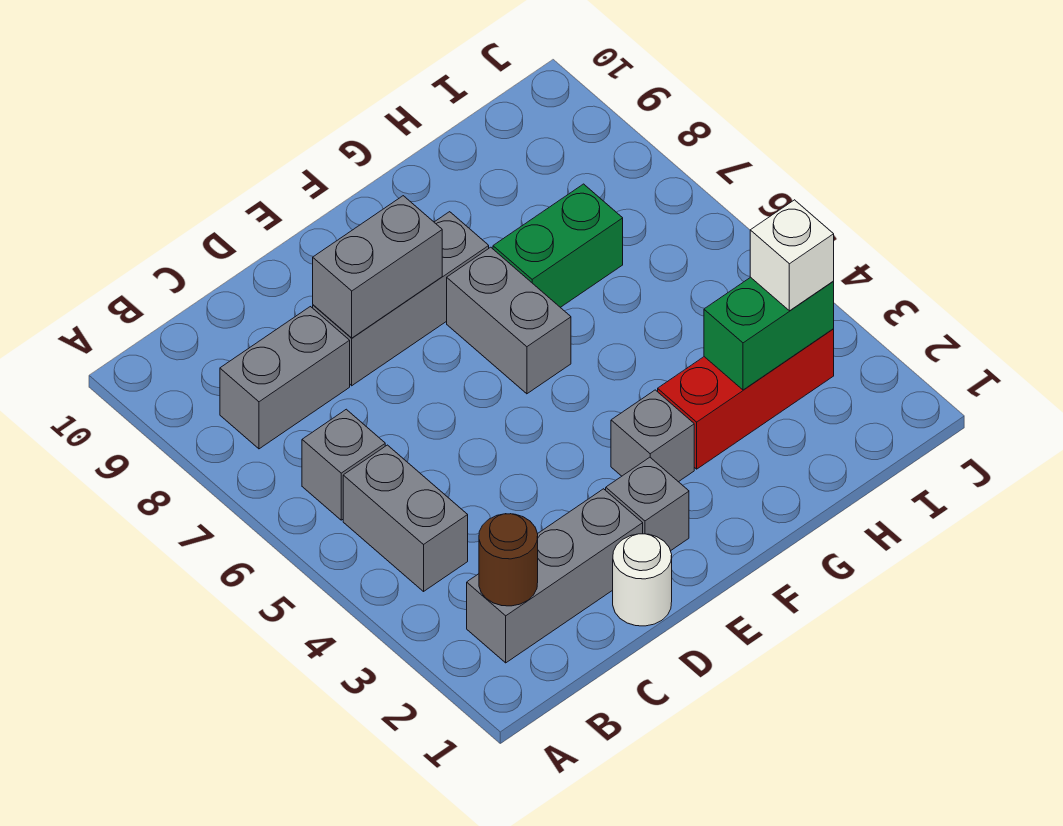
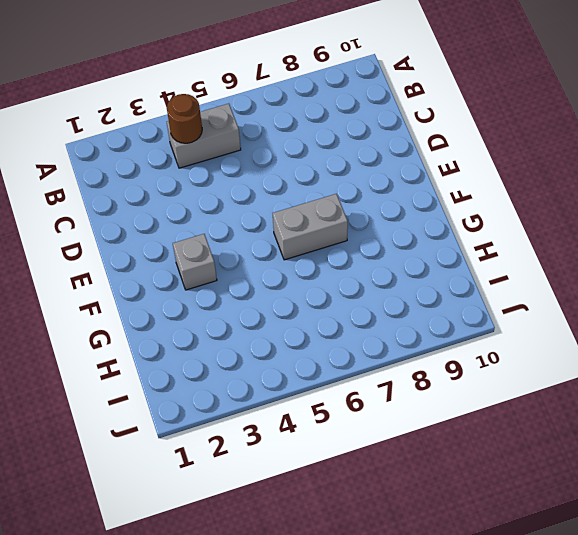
brown round brick B4 level 2 -> brown round brick B2 level 2
none -> grey brick B2:D2 level 1
none -> grey brick B6 level 1
none -> grey brick B8:C8 level 1

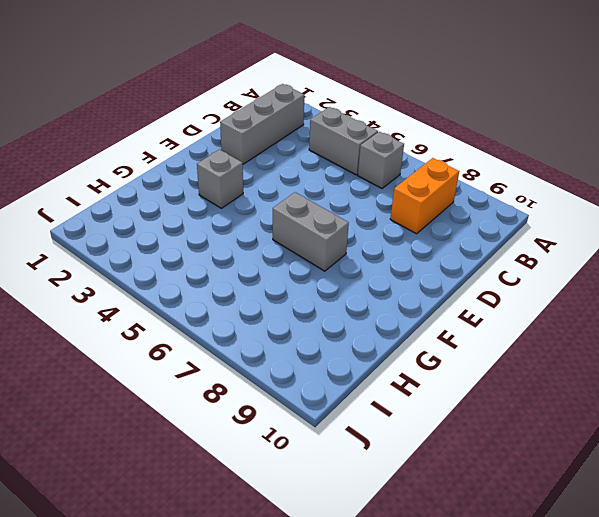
orange brick B8:C8 level 1 -> grey brick B8:C8 level 1
none -> white round brick D1 level 1
none -> grey brick D8:F8 level 1
none -> grey brick E2 level 1

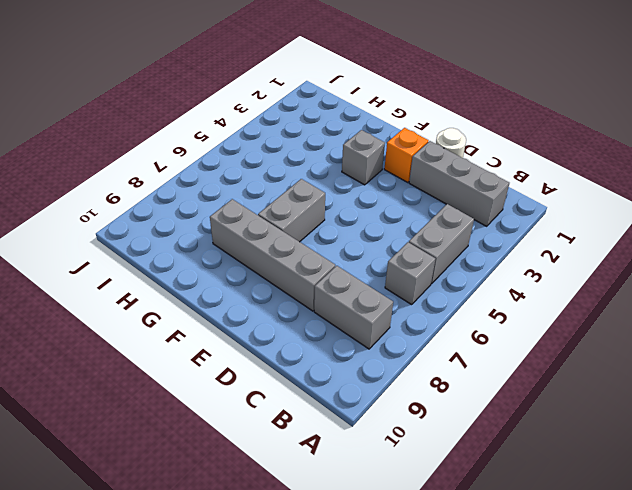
grey brick D8:G8 level 1 -> grey brick D8:F8 level 1
orange brick E2 level 1 -> grey brick E2 level 1
none -> red brick G3:I3 level 1
none -> green brick G7:H7 level 1
none -> brown round brick B2 level 2

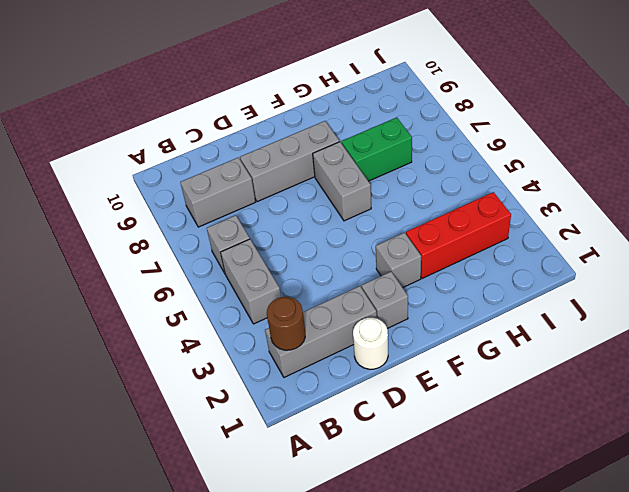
none -> grey brick D8:E8 level 2
none -> green brick H3:I3 level 2
none -> white brick I3 level 3

